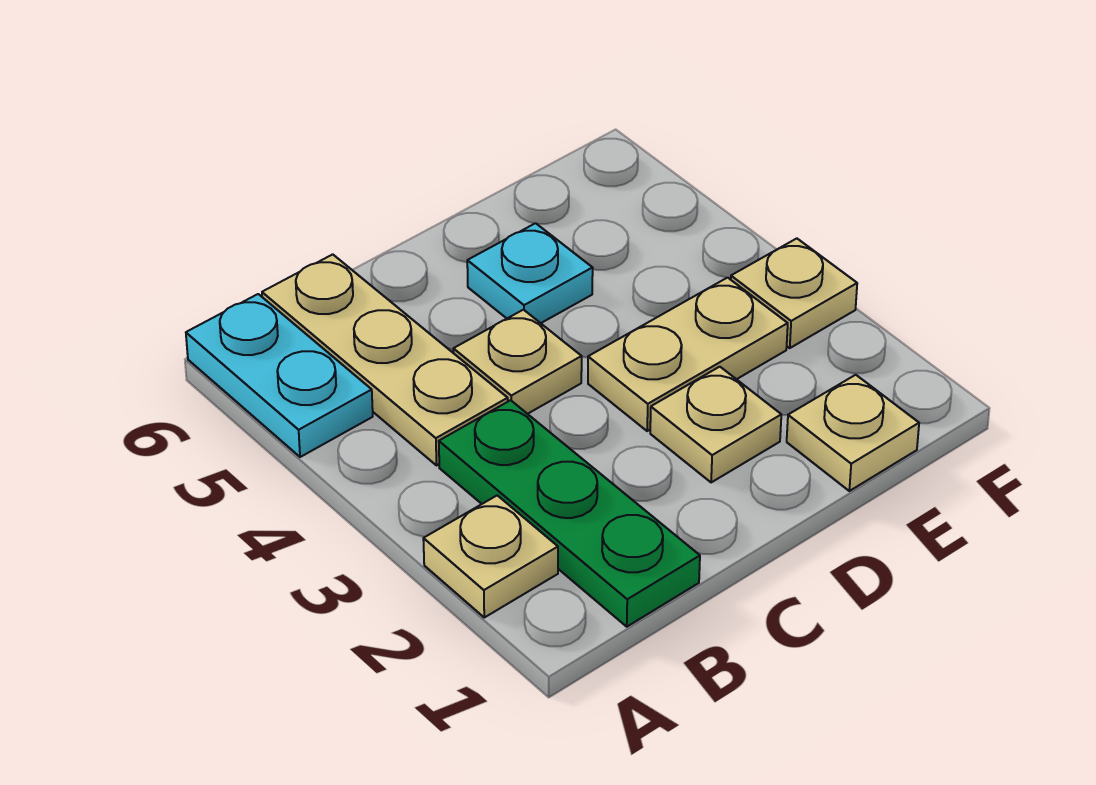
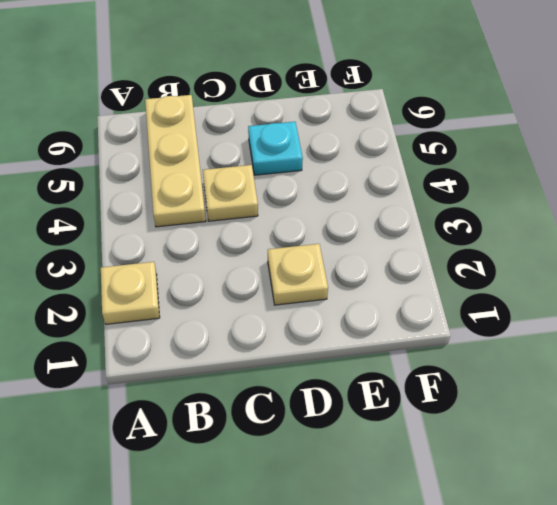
none -> cyan plate A5:A6 level 1
none -> green plate B1:B3 level 1

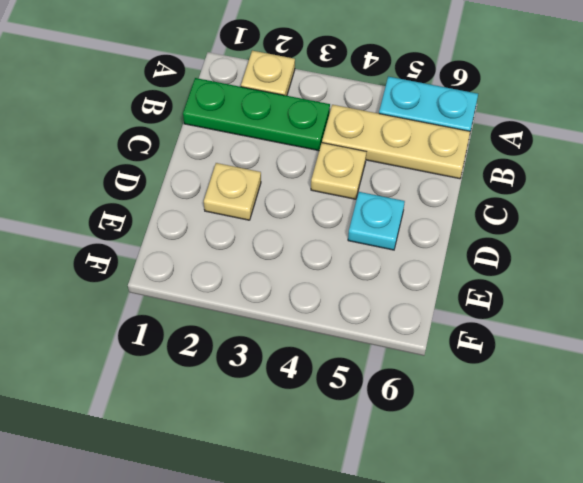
none -> tan plate D3:E3 level 1
none -> tan plate E1 level 1

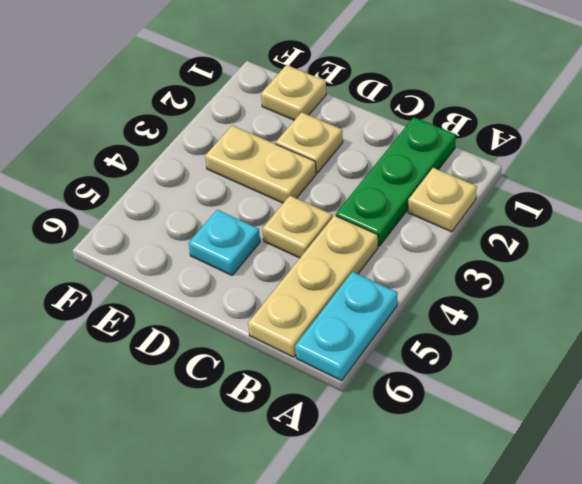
none -> tan plate F3 level 1

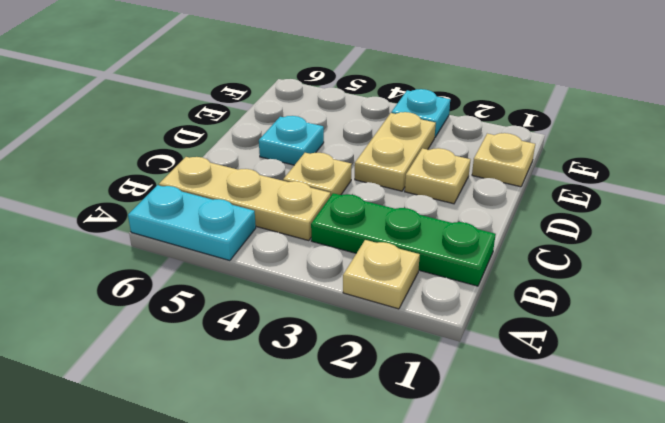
cyan plate F3 level 1 -> tan plate F3 level 1

